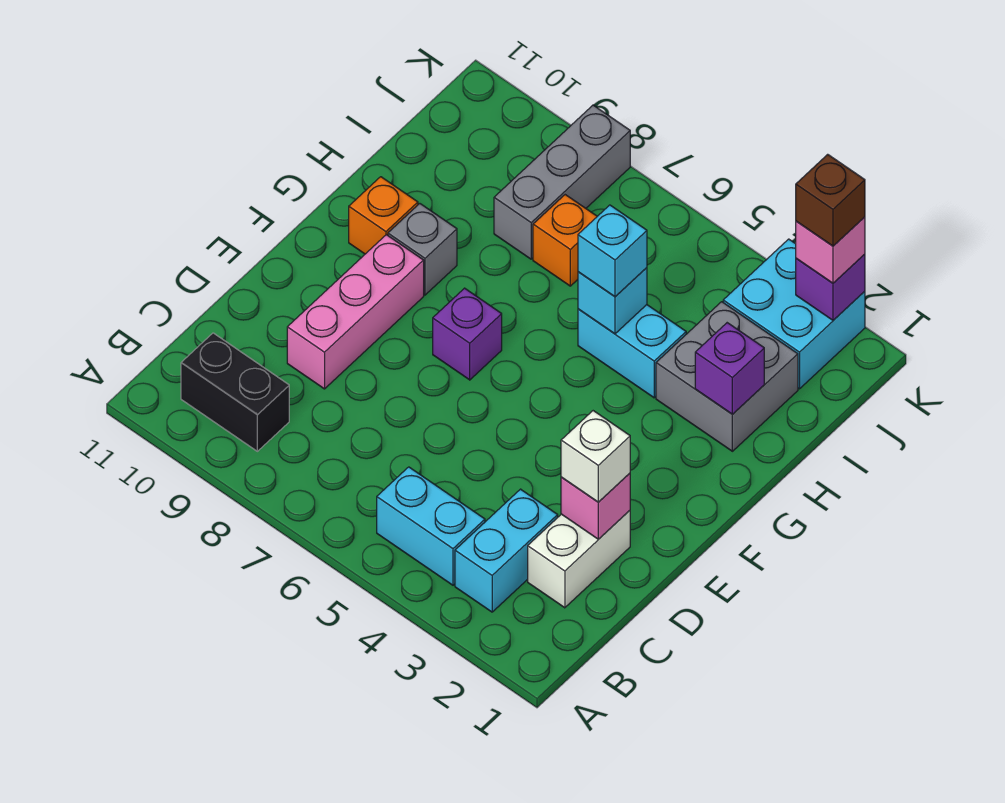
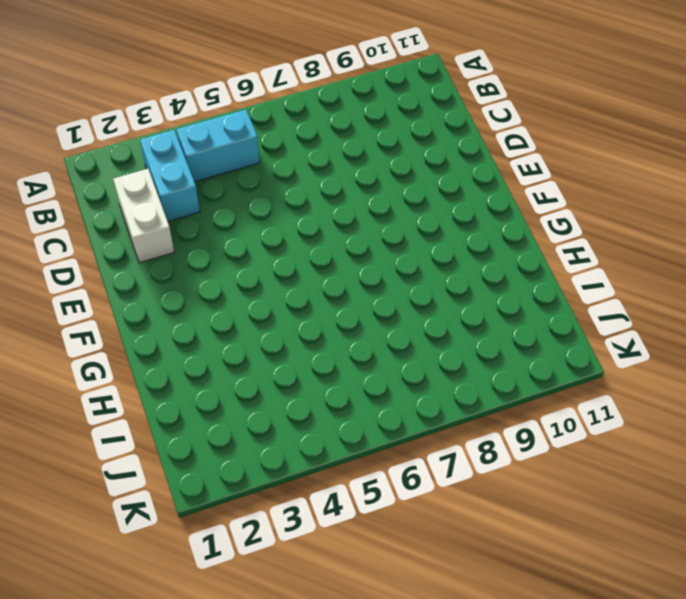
none -> black brick B9:B10 level 1
none -> pink brick D9:F9 level 1
none -> purple brick F7 level 1

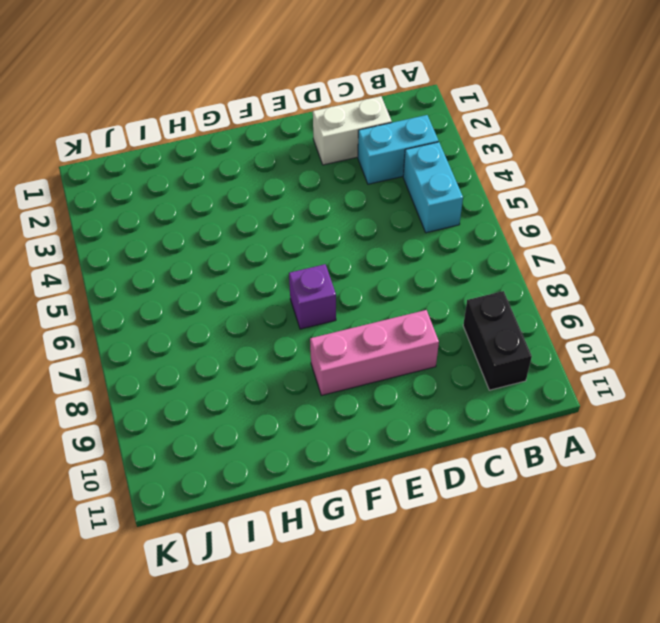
none -> grey brick G9 level 1
none -> orange brick G10 level 1
none -> grey brick H2:I3 level 1

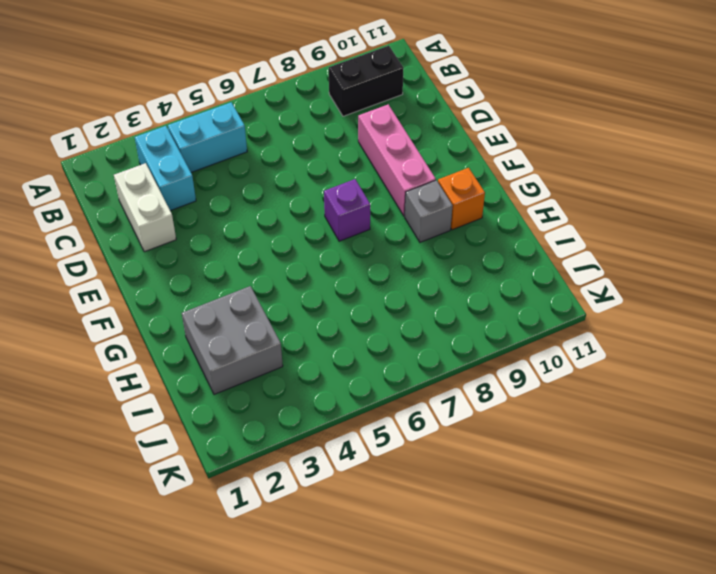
none -> cyan brick H4:H5 level 1
none -> orange brick I7 level 1
none -> grey brick I8:K8 level 1

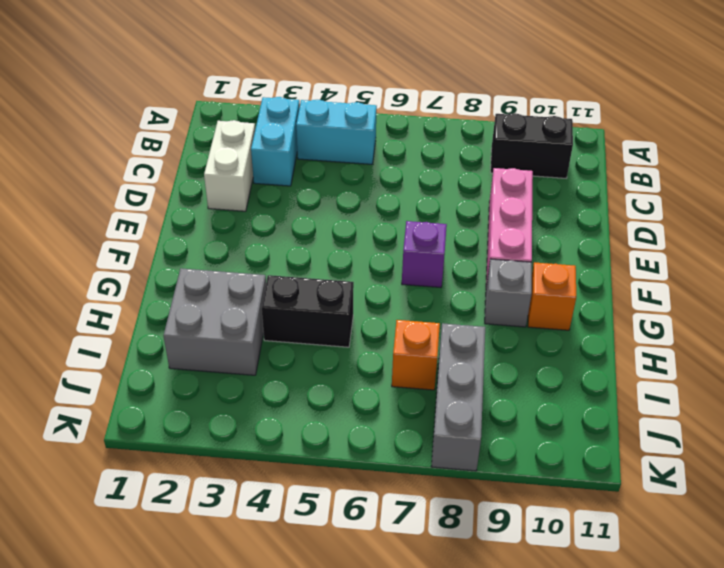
black brick H4:H5 level 1 -> cyan brick H4:H5 level 1
none -> cyan brick J2:K3 level 1
none -> pink brick D2 level 2
none -> purple brick H2 level 2

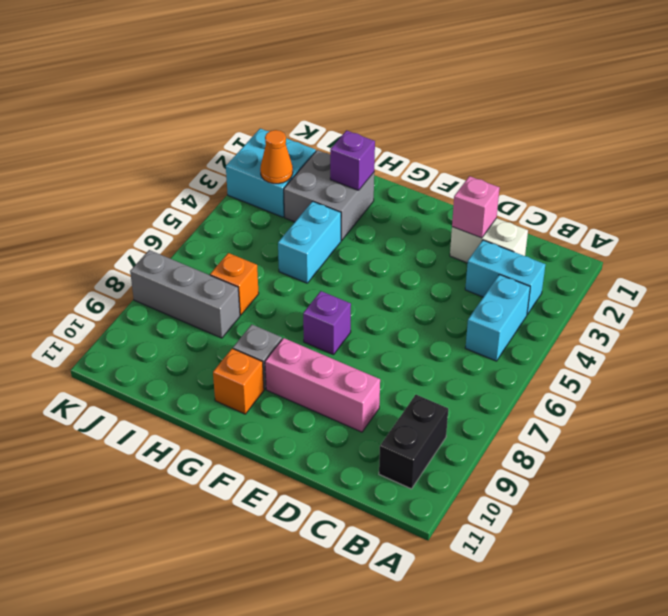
orange cone J3 level 2 -> none
none -> cyan brick H5 level 2
none -> purple brick K2 level 2
none -> white brick D2 level 3

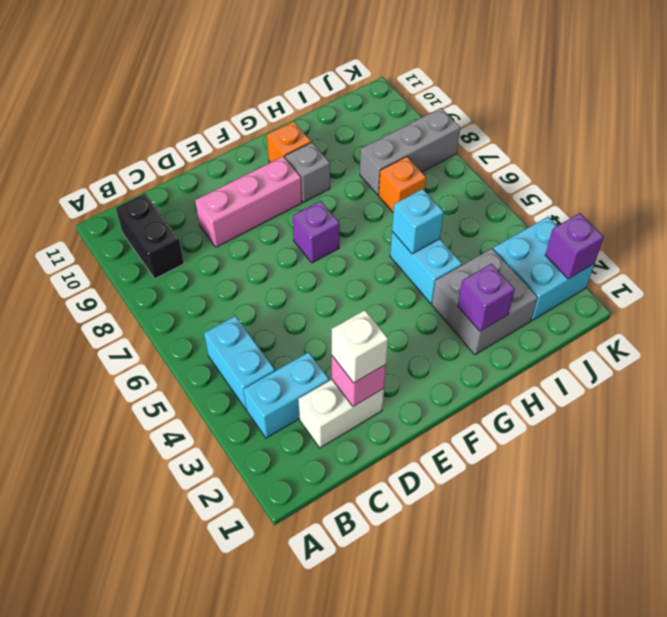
none -> cyan brick H5 level 3
none -> pink brick K2 level 3
none -> brown brick K2 level 4

